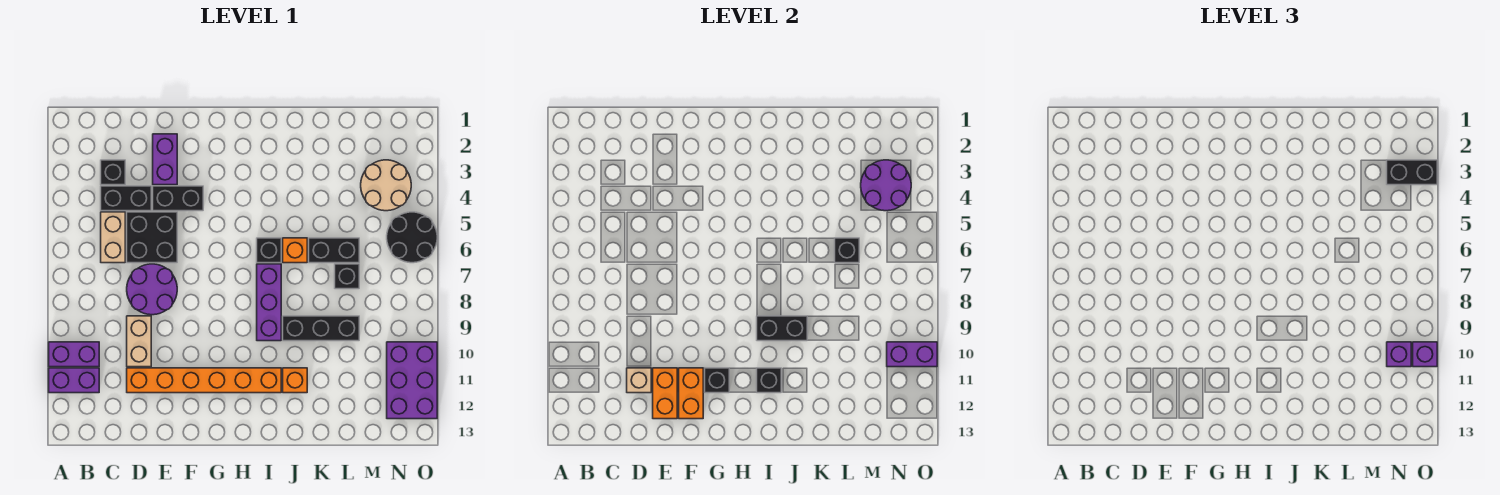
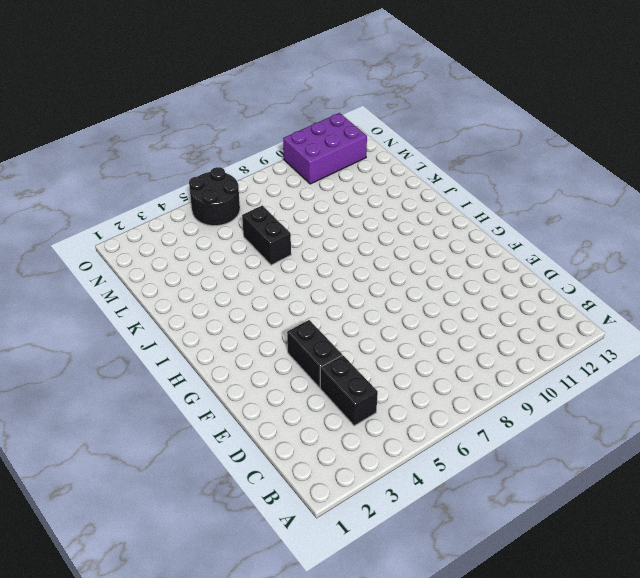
none -> purple brick A10:B10 level 1
none -> purple brick A11:B11 level 1
none -> black brick C3 level 1
none -> tan brick C5:C6 level 1

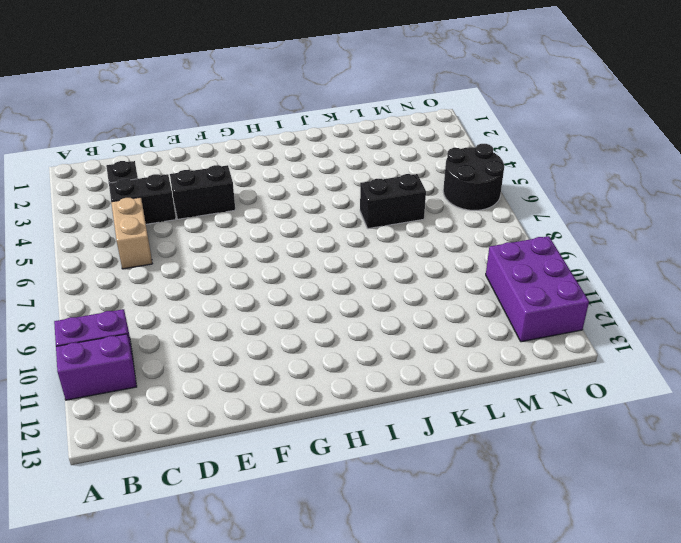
none -> black brick D5:E6 level 1
none -> purple round brick D7:E8 level 1
none -> tan brick D9:D10 level 1
none -> orange brick D11:I11 level 1

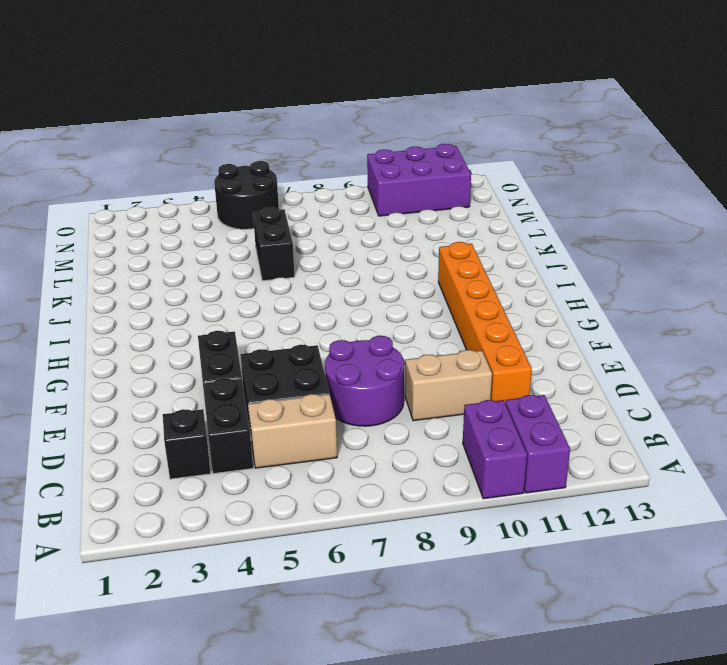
none -> purple brick E2:E3 level 1
none -> black brick I6 level 1
none -> purple brick I7:I9 level 1
none -> orange brick J6 level 1

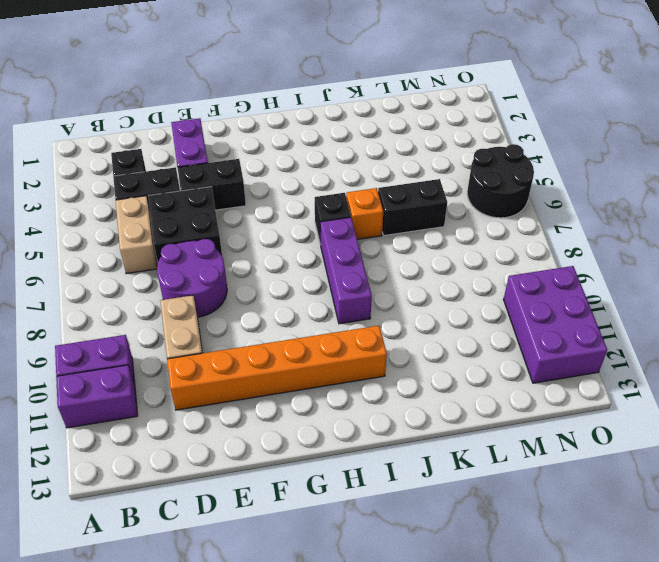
none -> black brick J9:L9 level 1
none -> orange brick J11 level 1
none -> black brick L7 level 1
none -> tan round brick M3:N4 level 1

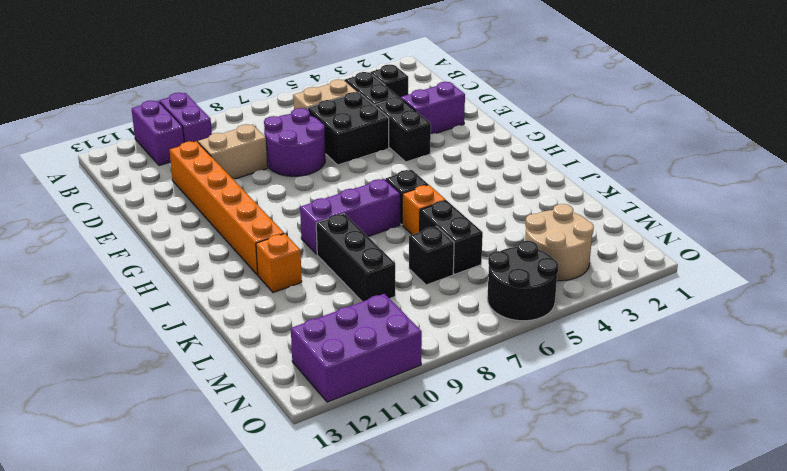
none -> tan brick D11 level 2
none -> orange brick E11:E12 level 2
none -> orange brick F11:F12 level 2
none -> black brick G11 level 2

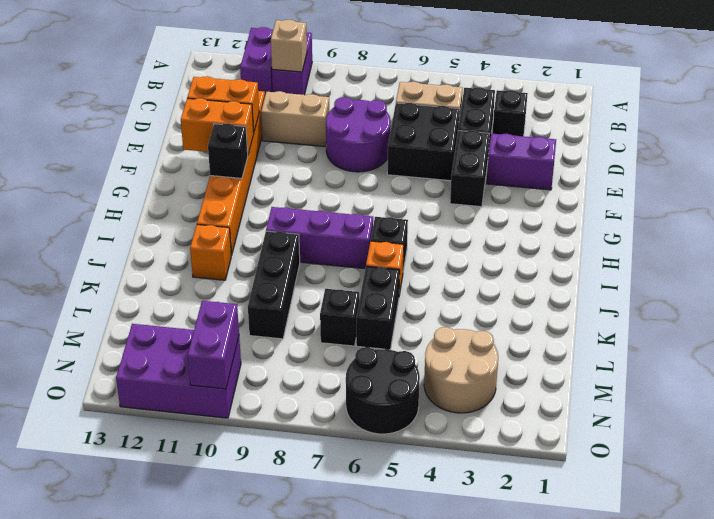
tan brick B10 level 2 -> tan brick D11 level 2
none -> black brick I9:J9 level 2
none -> black brick I11 level 2
none -> black brick L6 level 2
none -> purple round brick M3:N4 level 2

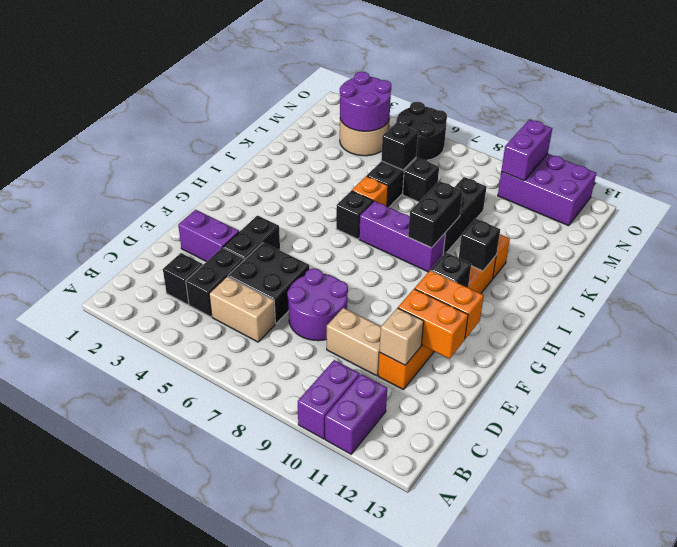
none -> black brick N3:O3 level 3
none -> purple brick N10 level 3
none -> purple brick O10 level 3

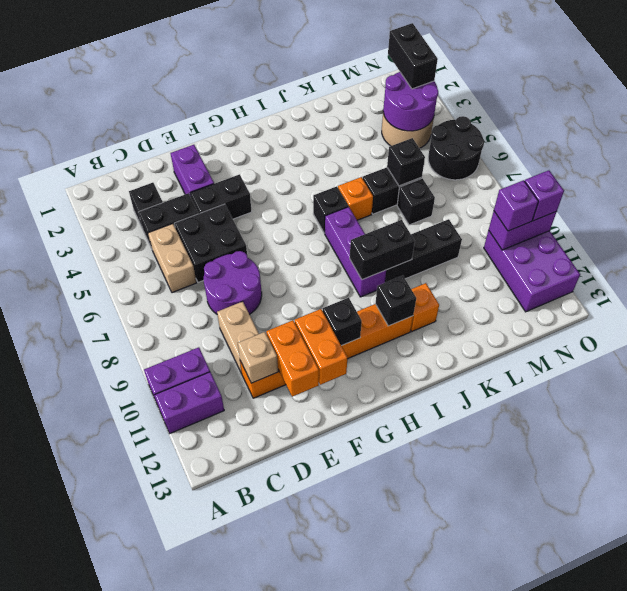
black brick N2:N3 level 3 -> black brick N3:O3 level 3

